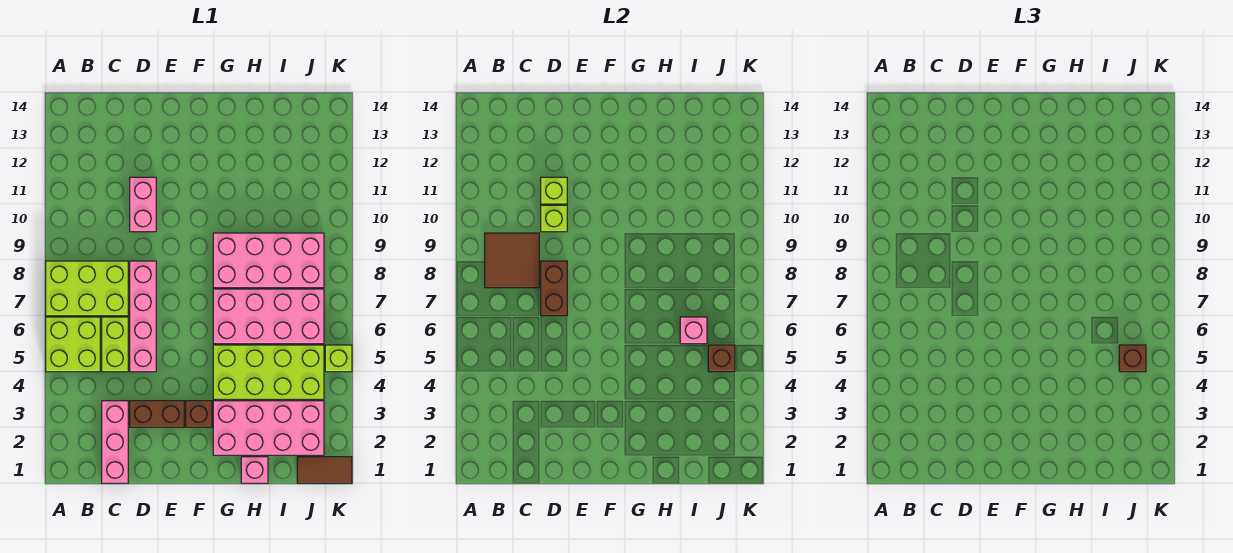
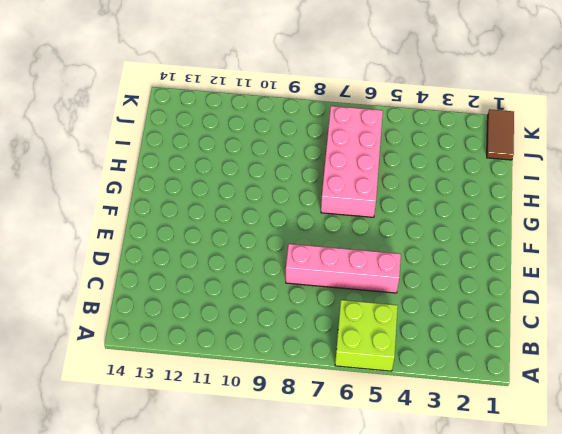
none -> lime brick A7:C8 level 1
none -> pink brick C1:C3 level 1
none -> lime brick C5:C6 level 1

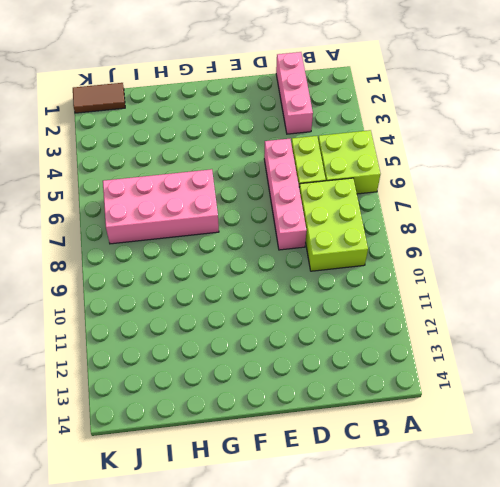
lime brick B7:C9 level 1 -> lime brick A7:C8 level 1
none -> brown brick D3:E3 level 1
none -> pink brick D10:D11 level 1
none -> brown brick F3 level 1

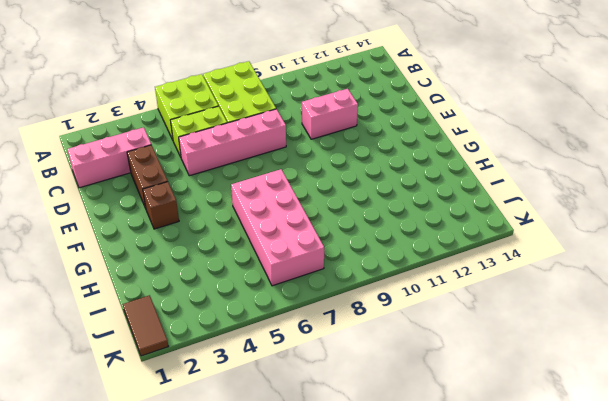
none -> pink brick G2:J3 level 1
none -> lime brick G4:J5 level 1
none -> pink brick G8:J9 level 1

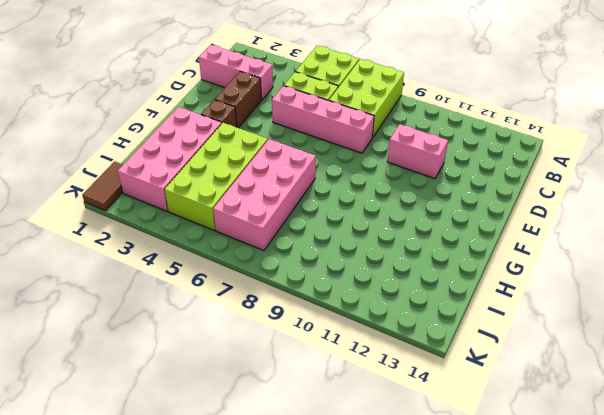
none -> pink brick G8:J9 level 1
none -> pink brick H1 level 1
none -> lime brick K5 level 1

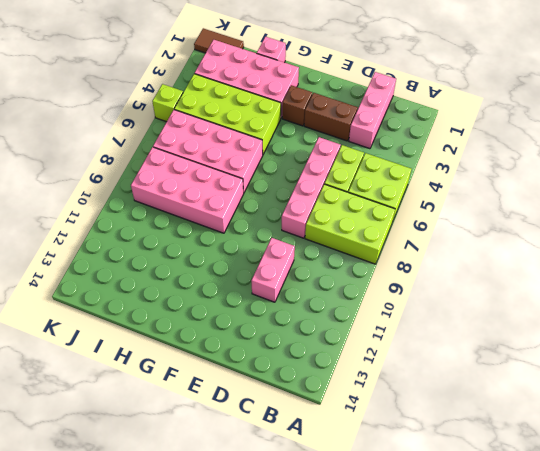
none -> brown tile B8:C9 level 2
none -> brown brick D7:D8 level 2
none -> lime brick D10 level 2

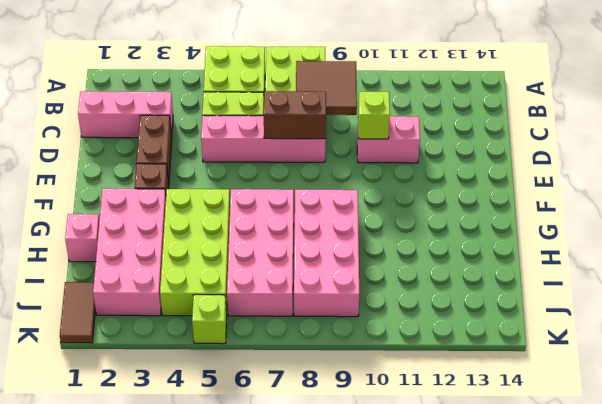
none -> lime brick D11 level 2
none -> pink brick I6 level 2
none -> brown brick J5 level 2

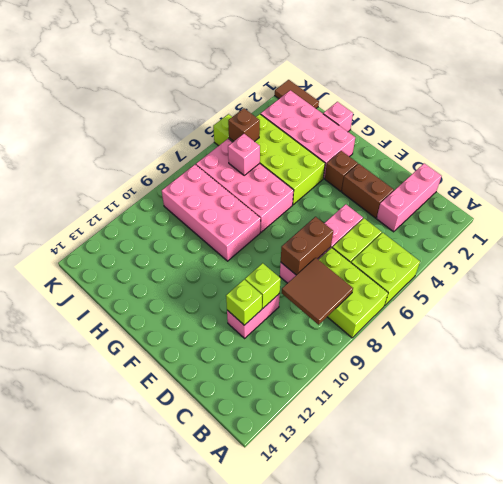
none -> brown brick J5 level 3

